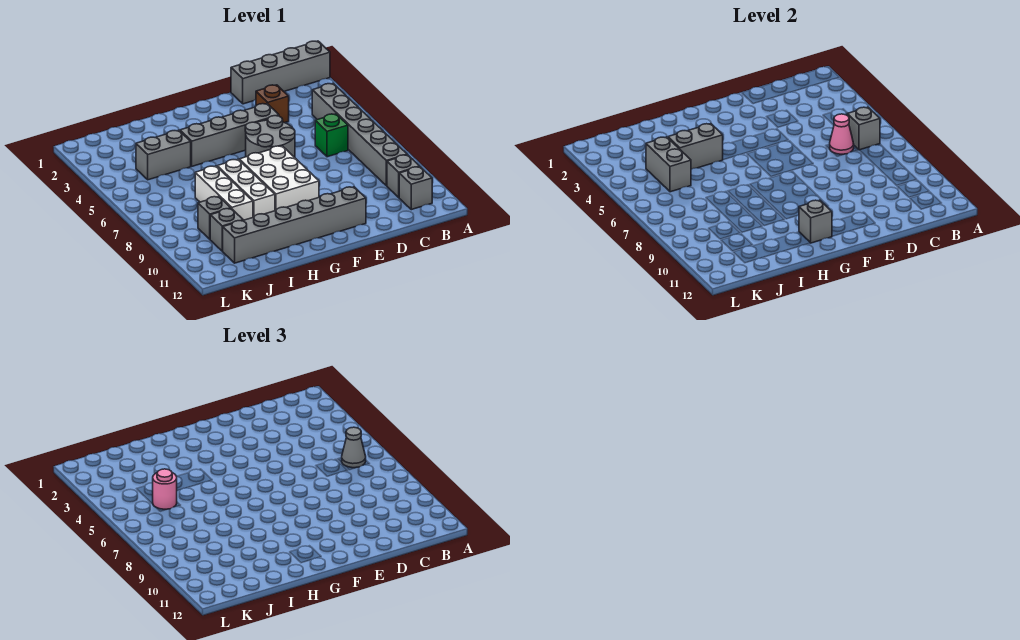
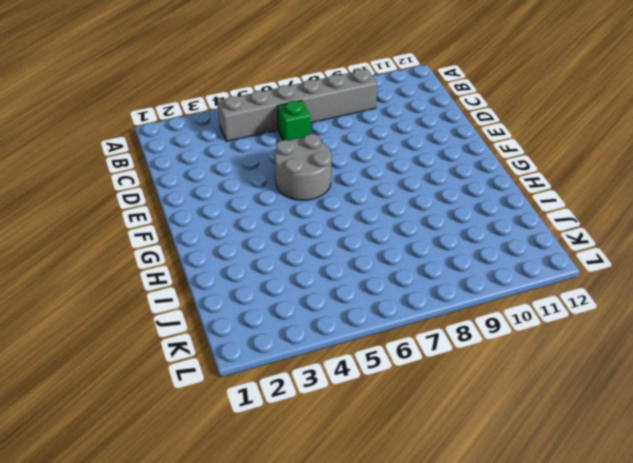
none -> grey brick A1:D1 level 1
none -> grey brick B10 level 1
none -> grey brick B11 level 1

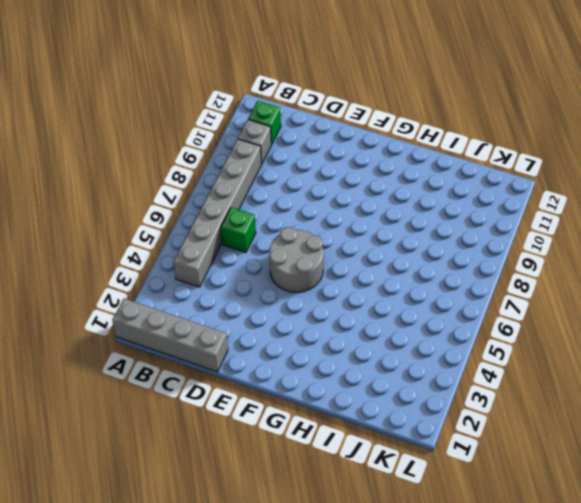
green brick B11 level 1 -> grey brick B11 level 1
none -> brown brick D3 level 1
none -> grey brick E4:H4 level 1
none -> grey brick E11:J11 level 1

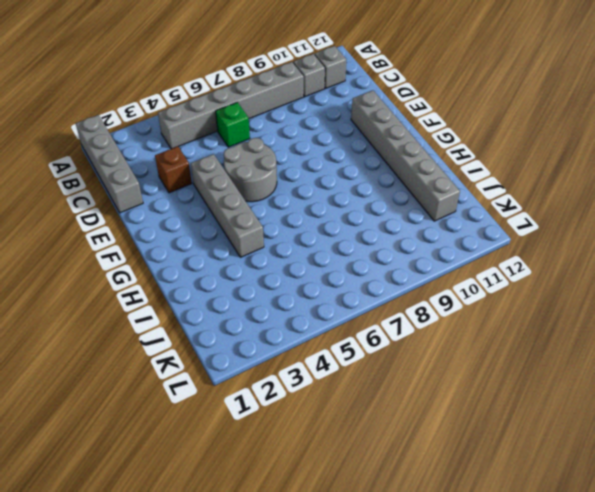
none -> white brick F7:G9 level 1
none -> white brick H7:H9 level 1
none -> grey brick I4:J4 level 1

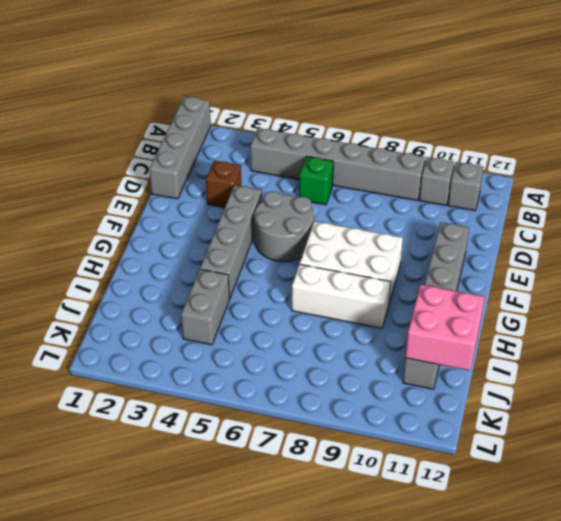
pink brick I11:J12 level 2 -> none
none -> white brick I7:I9 level 1
none -> grey brick J9 level 1
none -> grey brick J10 level 1

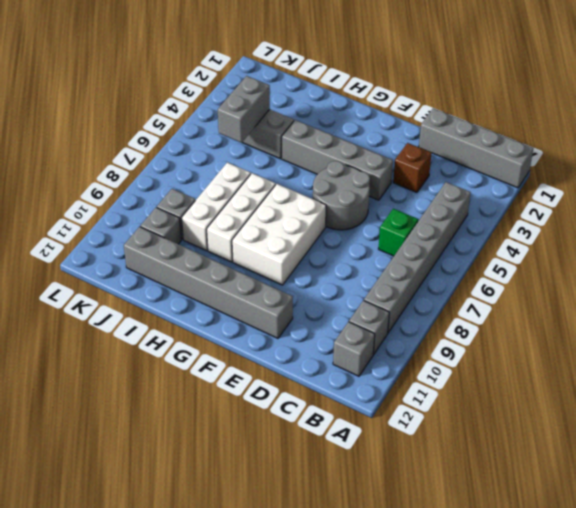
none -> grey brick B6 level 2
none -> pink cone C6 level 2
none -> grey brick G11 level 2

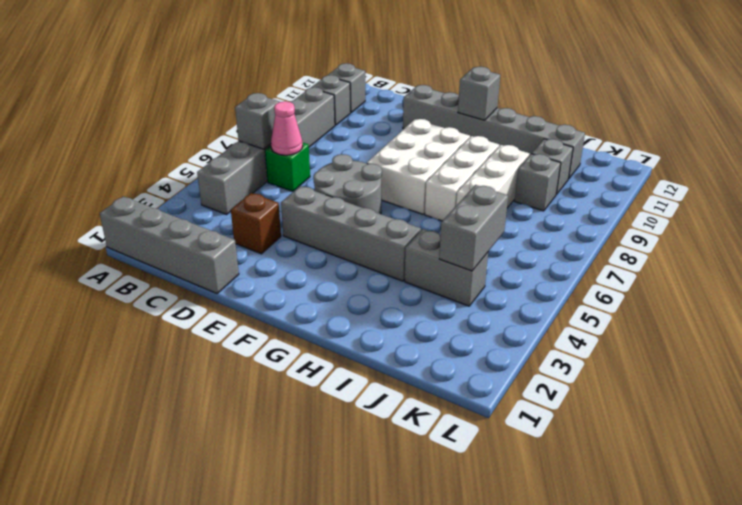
none -> grey brick H4:I4 level 2
none -> grey cone B6 level 3
none -> pink round brick J5 level 3

